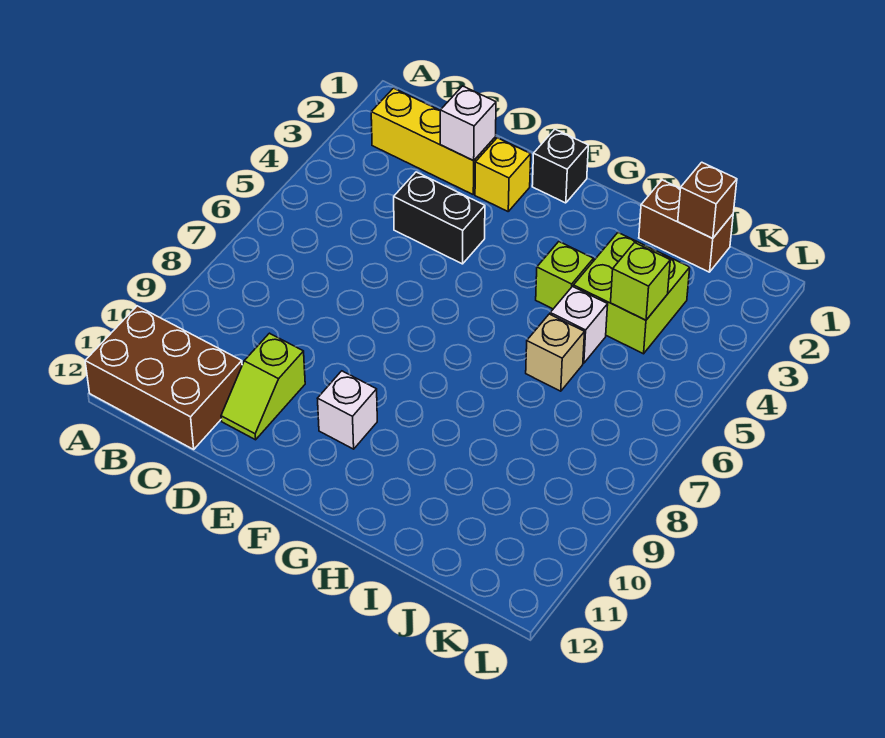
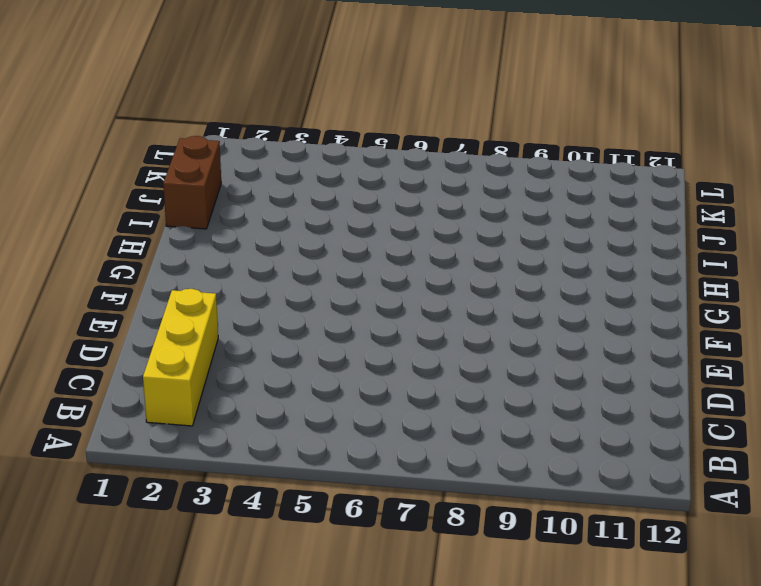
none -> brown brick A11:C12 level 1
none -> black brick D4:E4 level 1
none -> lime slope D10:D11 level 1 top 10

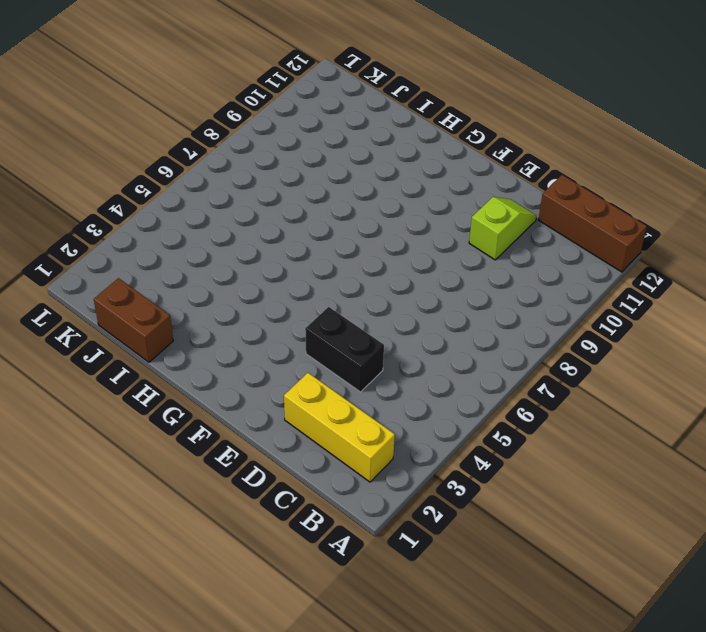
brown brick A12:C12 level 1 -> brown brick A11:C12 level 1
none -> yellow brick E2 level 1
none -> black brick F1 level 1
none -> white brick F10 level 1

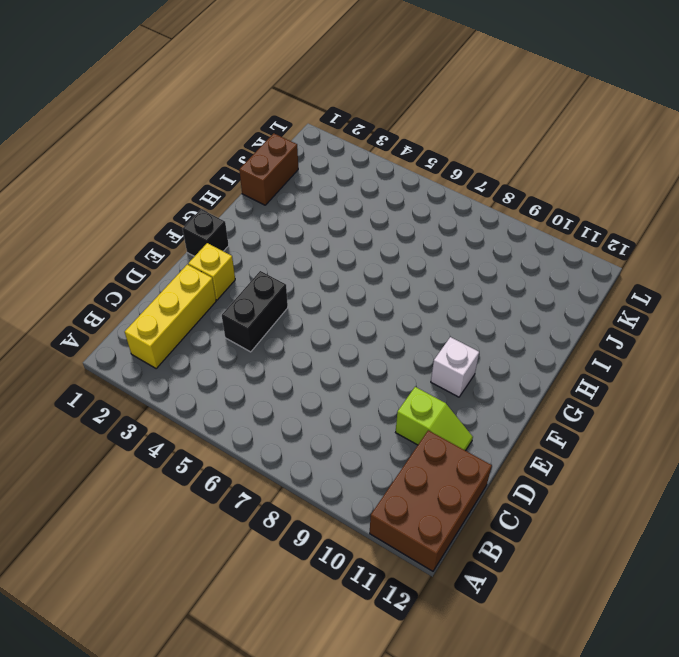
none -> lime brick H4 level 1
none -> lime brick I3:J4 level 1
none -> white brick I5 level 1

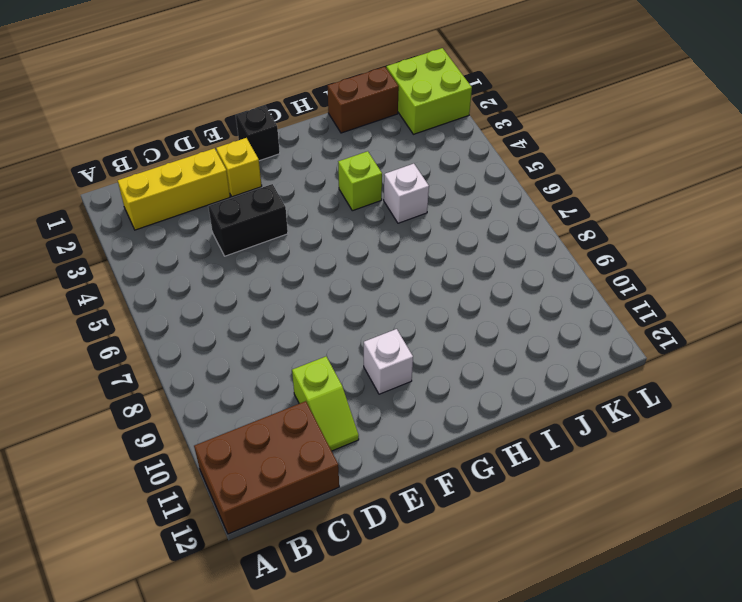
lime brick K1:L2 level 1 -> lime brick I3:J4 level 1
none -> tan brick I6 level 1
none -> white brick D2 level 2
none -> brown brick J1 level 2

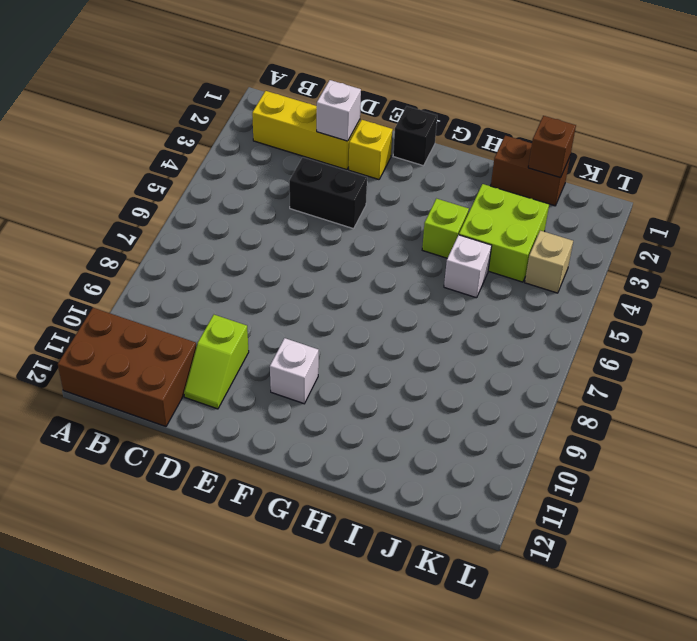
tan brick K4 level 1 -> tan brick I6 level 1
none -> lime brick J4 level 2

